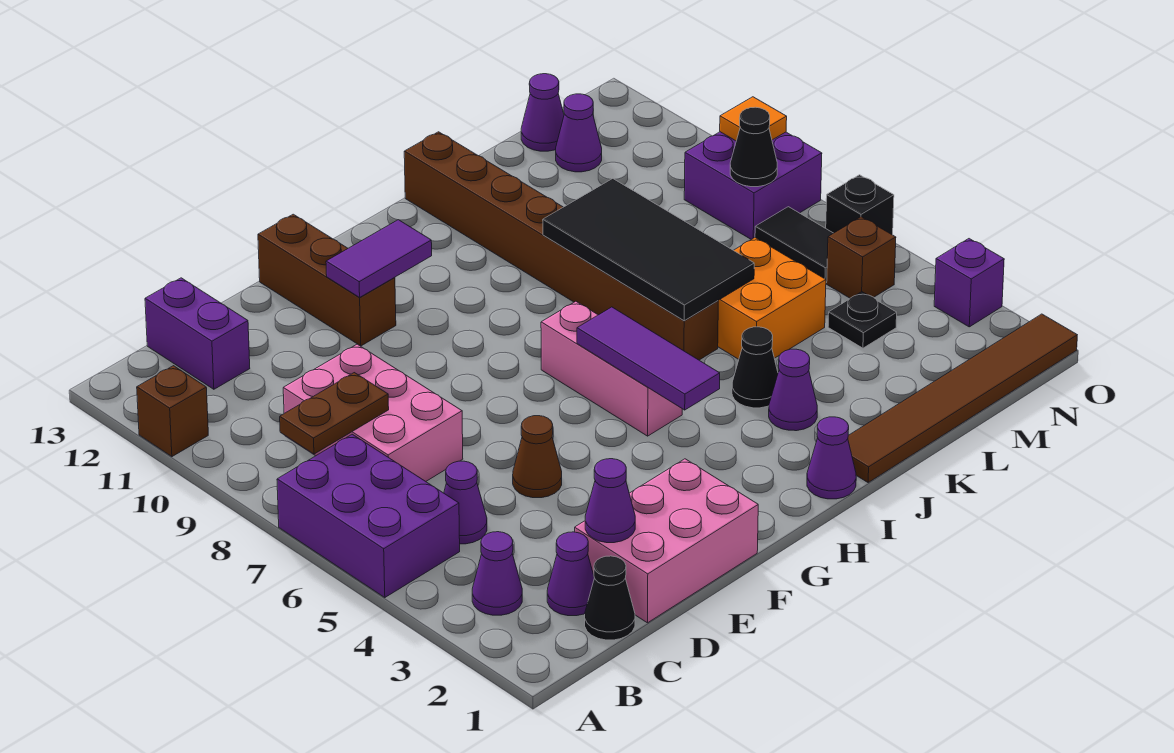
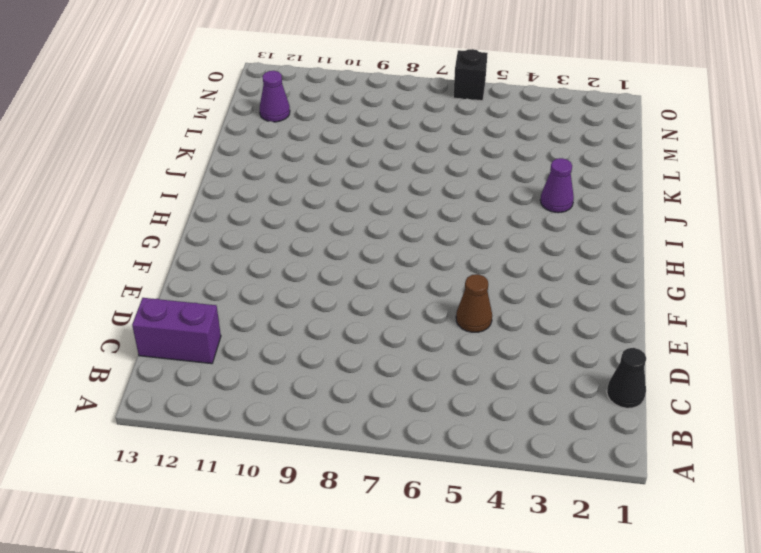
none -> purple brick A5:B7 level 1
none -> brown brick A11 level 1
none -> purple cone B3 level 1
none -> purple cone C2 level 1

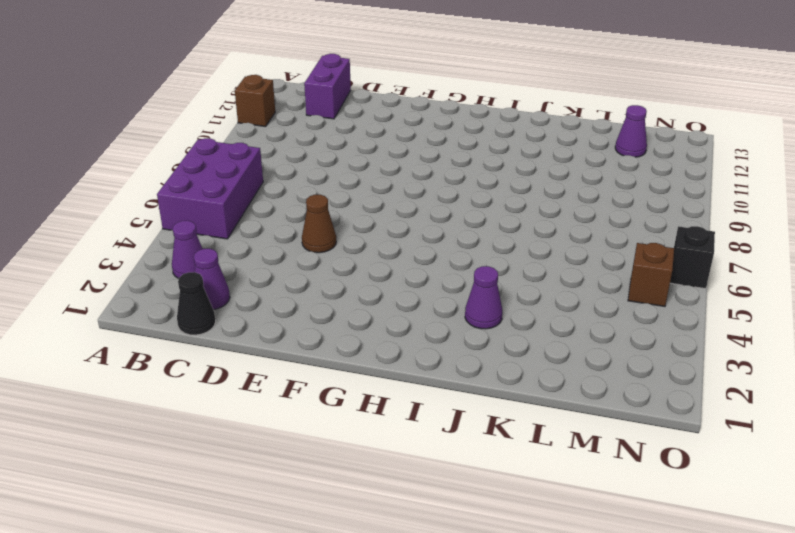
none -> purple cone C5 level 1
none -> pink brick C7:D9 level 1
none -> pink brick D1:F2 level 1
none -> brown brick F11:F13 level 1

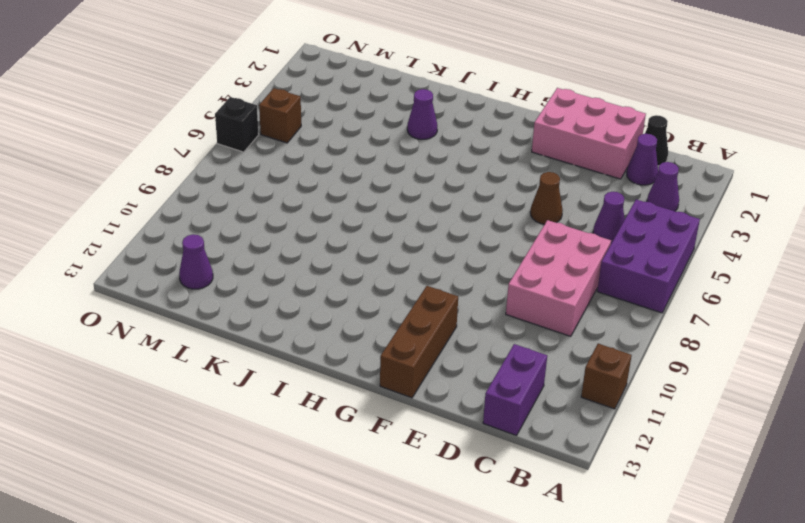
none -> pink brick H5:H7 level 1
none -> purple cone I1 level 1
none -> brown tile J1:O1 level 1
none -> black cone J4 level 1

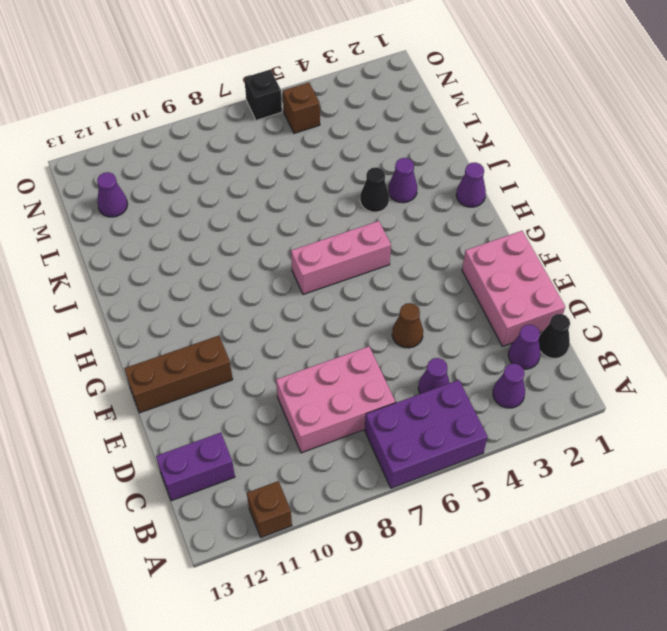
none -> brown tile J1:O1 level 1
none -> brown brick J6:J13 level 1
none -> orange brick K5:L6 level 1
none -> black plate M4 level 1

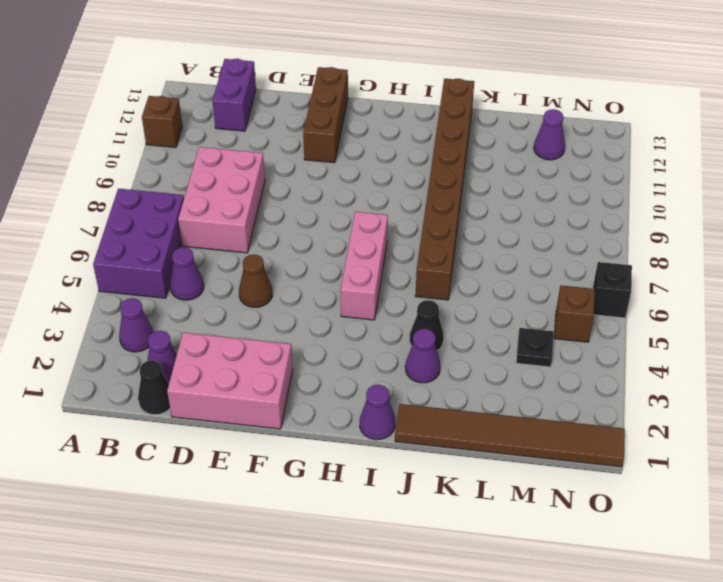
none -> orange brick K5:L6 level 1
none -> purple cone M13 level 1
none -> black tile N6:N7 level 1
none -> purple brick N8:O9 level 1

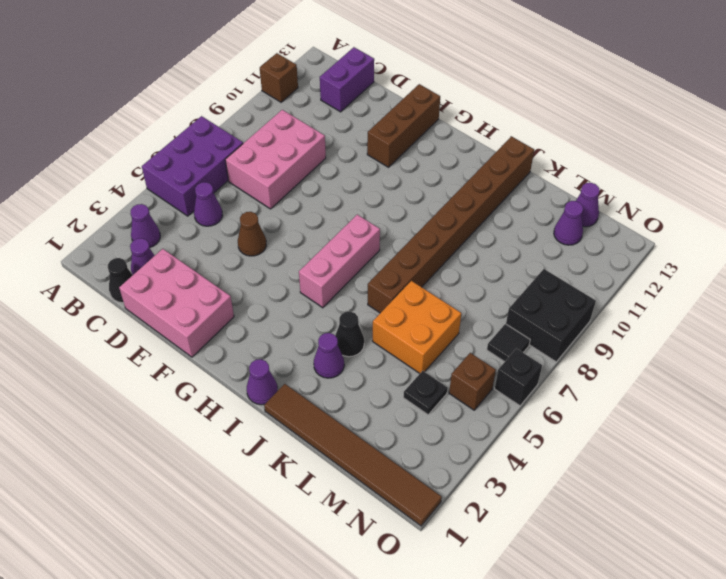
black tile N7 level 1 -> black tile N6:N7 level 1
black brick N8:O9 level 1 -> purple brick N8:O9 level 1
none -> purple brick O3 level 1
none -> brown plate B8:C8 level 2
none -> purple cone D2 level 2
none -> purple tile F11:G11 level 2

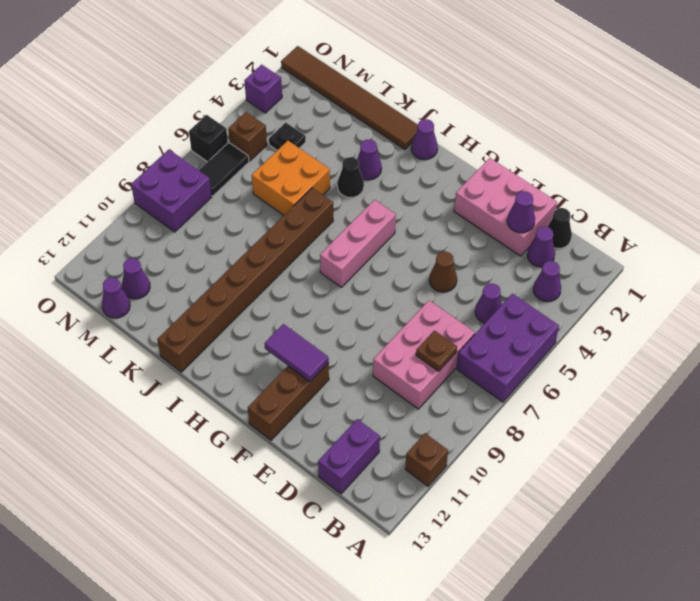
brown plate C8 level 2 -> brown plate B8:C8 level 2
none -> purple tile H4:H6 level 2
none -> black tile J6:K9 level 2
none -> black cone N8 level 2
none -> orange tile O9 level 2

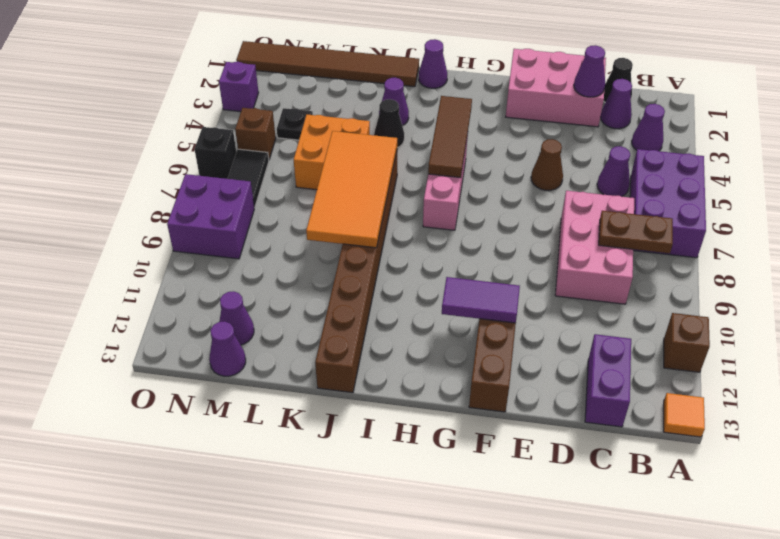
orange tile A13 level 1 -> orange tile O9 level 2
brown tile H4:H6 level 2 -> purple tile H4:H6 level 2
orange tile J6:K9 level 2 -> black tile J6:K9 level 2
none -> black cone N8 level 2

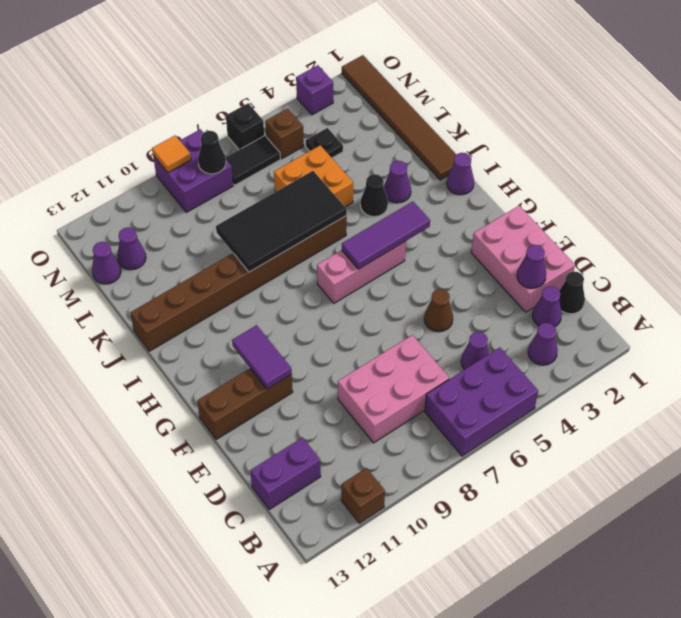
none -> brown plate B8:C8 level 2

